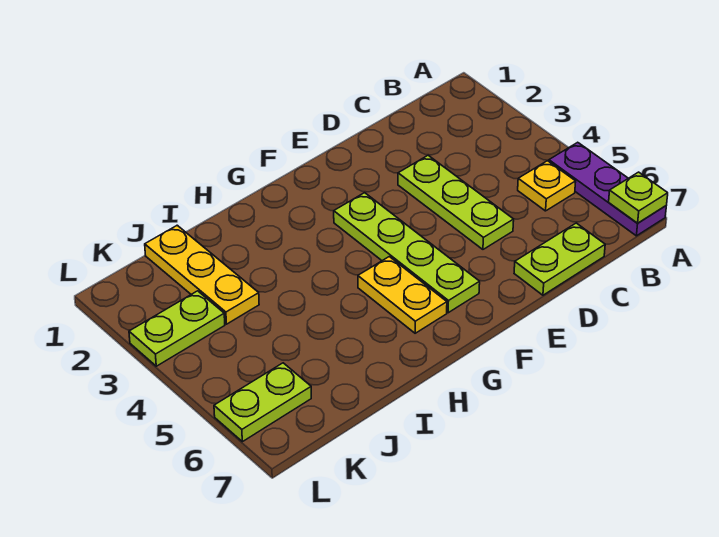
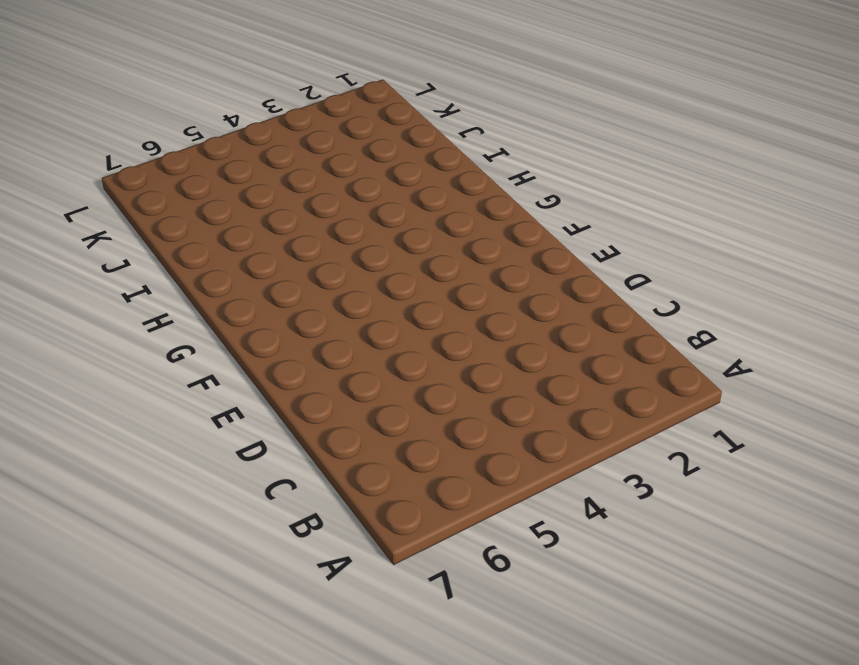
none -> purple plate A5:A7 level 1
none -> yellow plate B5 level 1

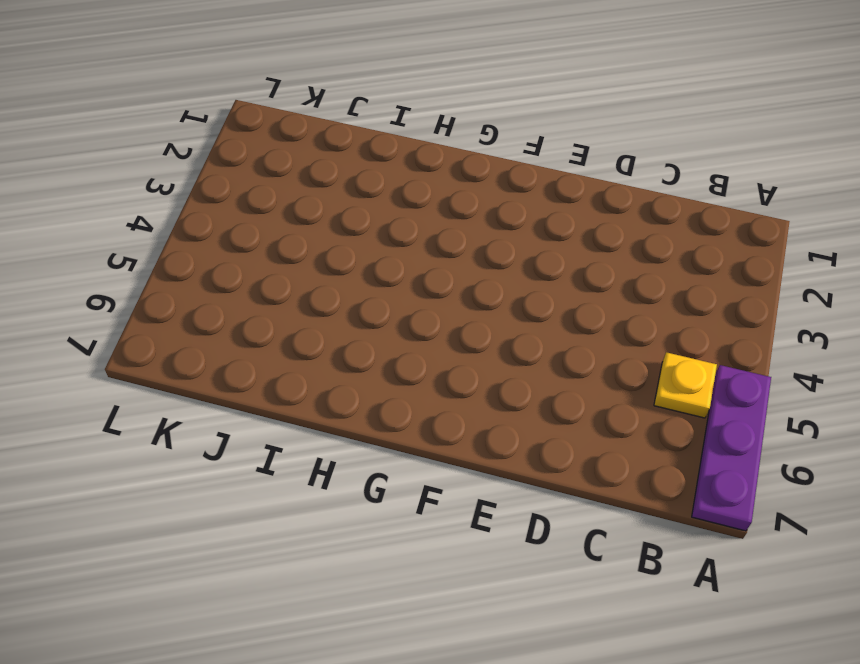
none -> lime plate C7:D7 level 1
none -> lime plate D3:D5 level 1

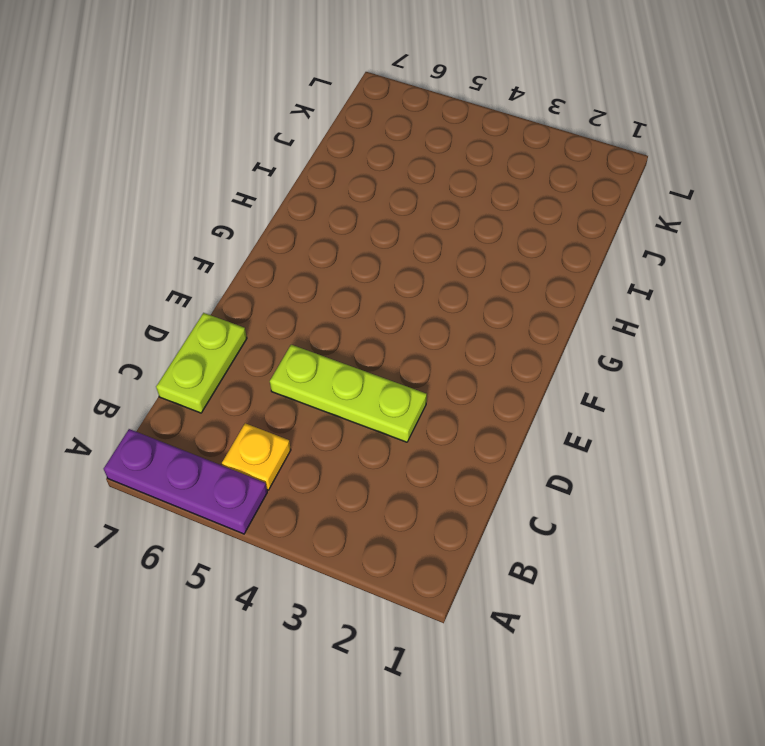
none -> lime plate F3:F6 level 1
none -> yellow plate G5:G6 level 1

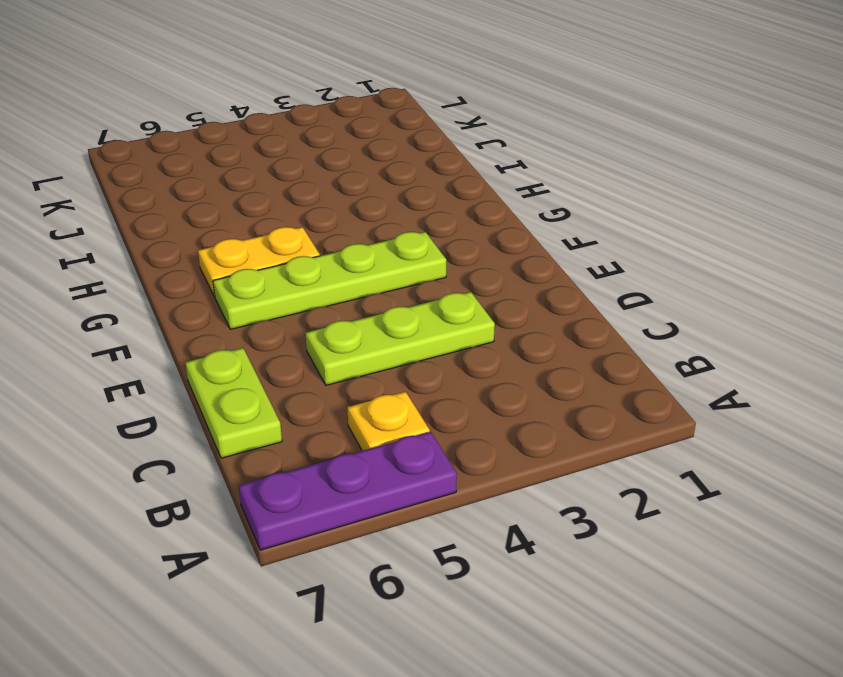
none -> yellow plate J1:J3 level 1
none -> lime plate K3:L3 level 1

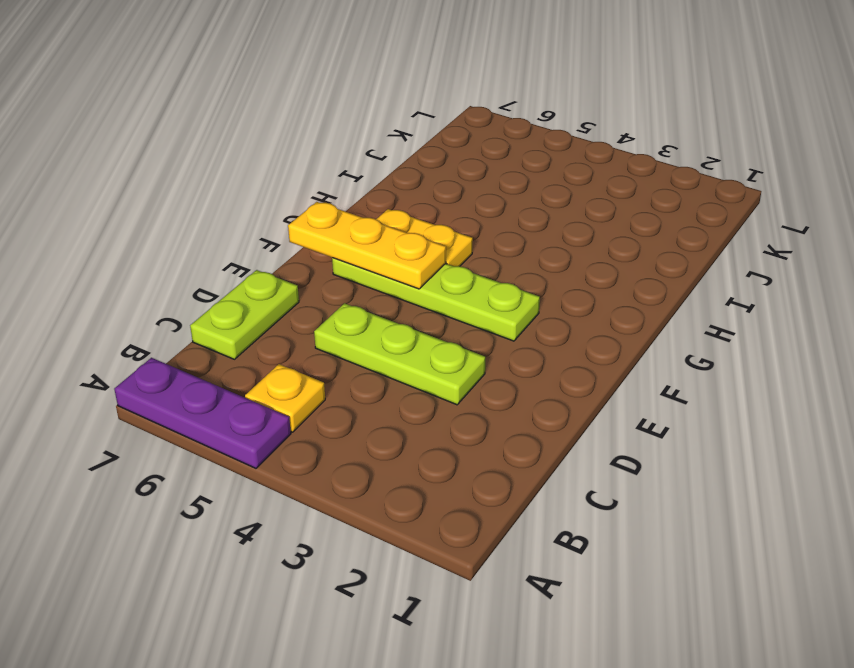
yellow plate F5:F7 level 2 -> yellow plate J1:J3 level 1
none -> lime plate K3:L3 level 1
none -> lime plate K6:L6 level 1

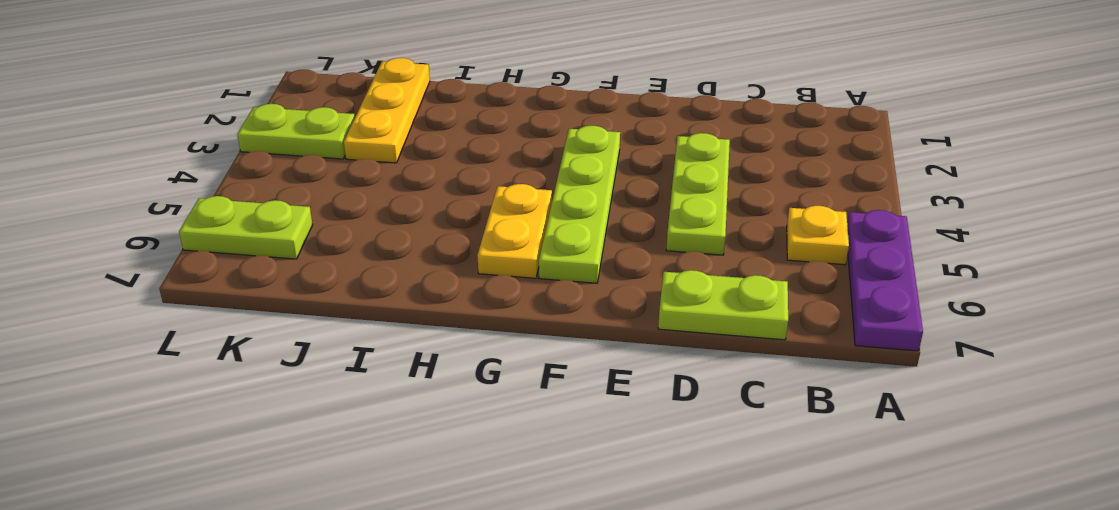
none -> lime plate A7 level 2

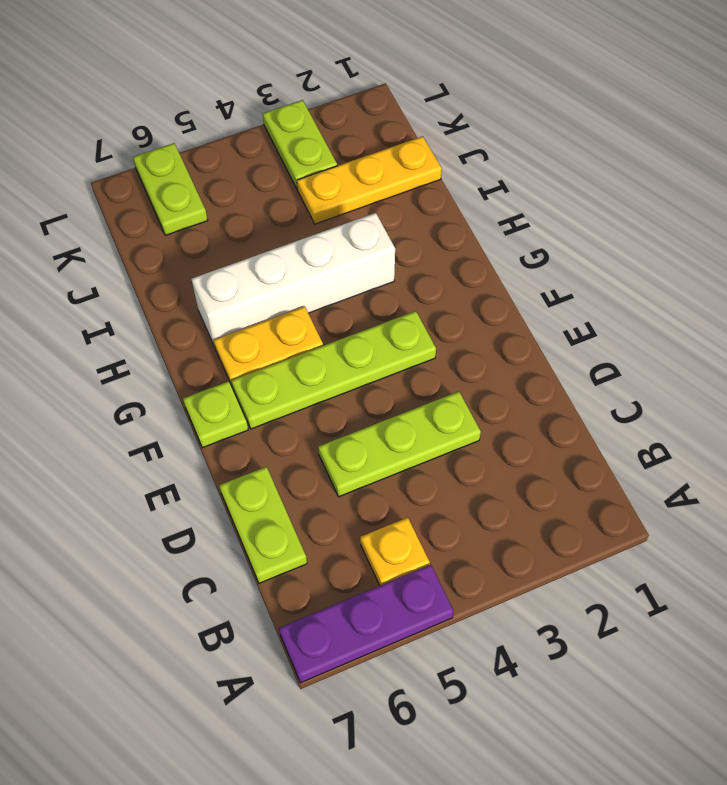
lime plate F7 level 1 -> lime plate A7 level 2
white brick H3:H6 level 1 -> none

